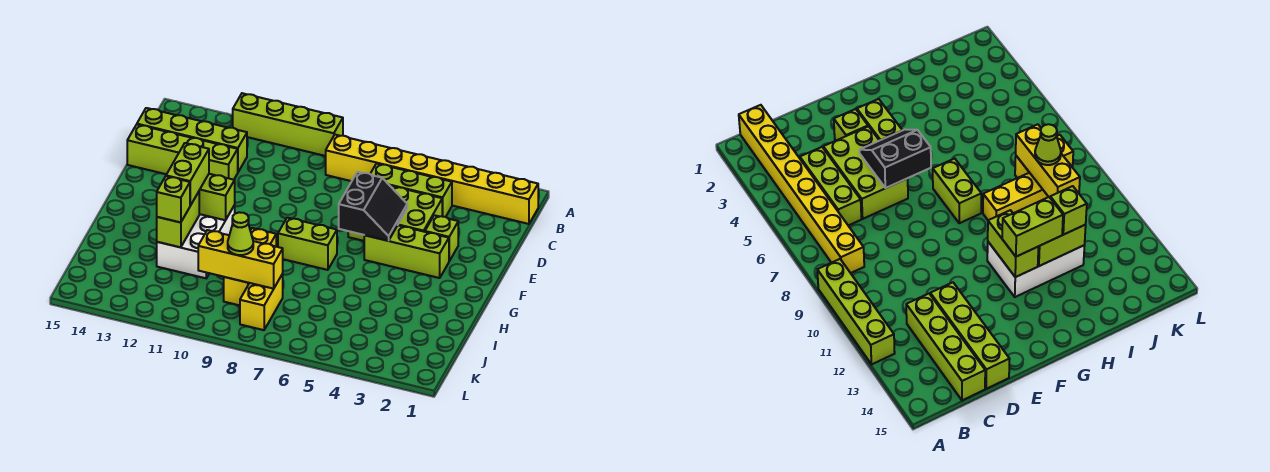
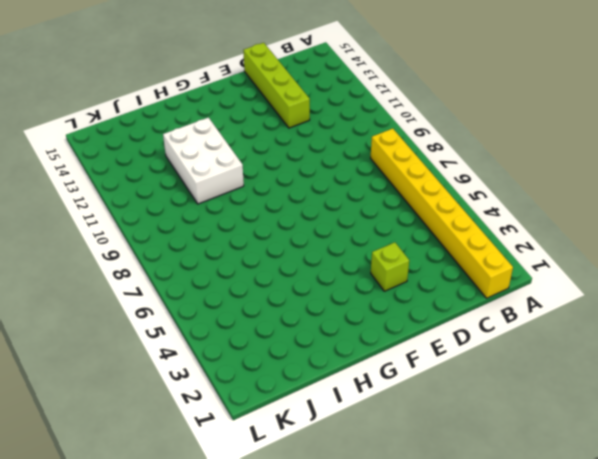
white brick H10:I12 level 1 -> white brick G11:I12 level 1
none -> lime brick A9:A12 level 1
none -> lime brick C4:C6 level 1
none -> lime brick C12:C15 level 1

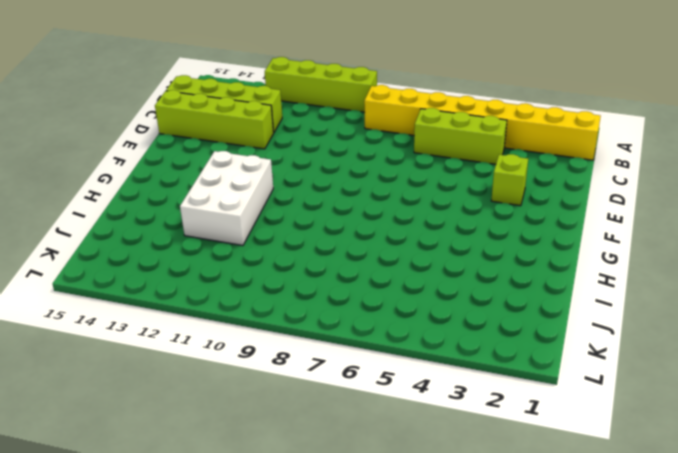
none -> lime brick D4:E6 level 1
none -> lime brick F3:F5 level 1
none -> lime brick G7:G8 level 1

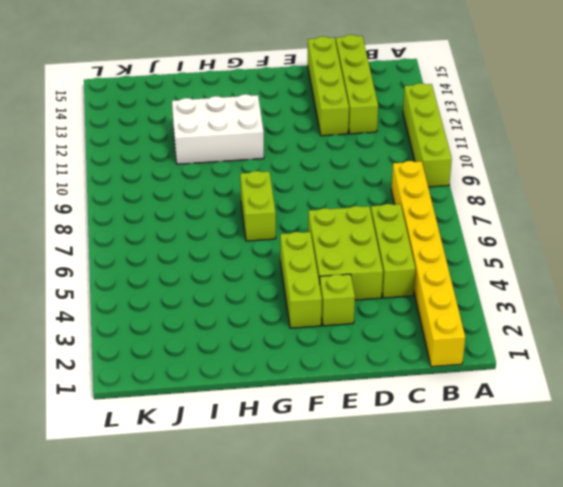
none -> yellow brick H9:J9 level 1
none -> yellow brick J8:K8 level 1
none -> black slope E5:F6 level 2 top 6

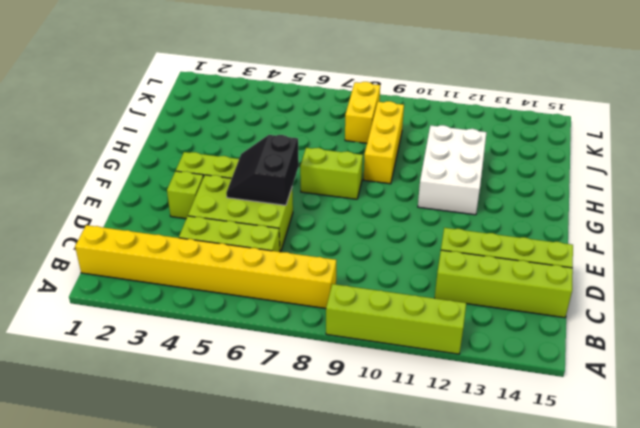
none -> lime brick G11:G12 level 2
none -> lime brick H12:I12 level 2
none -> yellow brick J8:J10 level 2

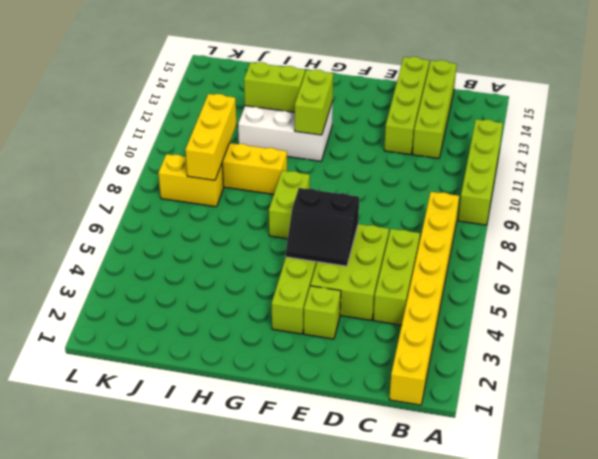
none -> lime brick G12:H12 level 3
none -> lime brick I12 level 3
none -> lime cone J9 level 3

